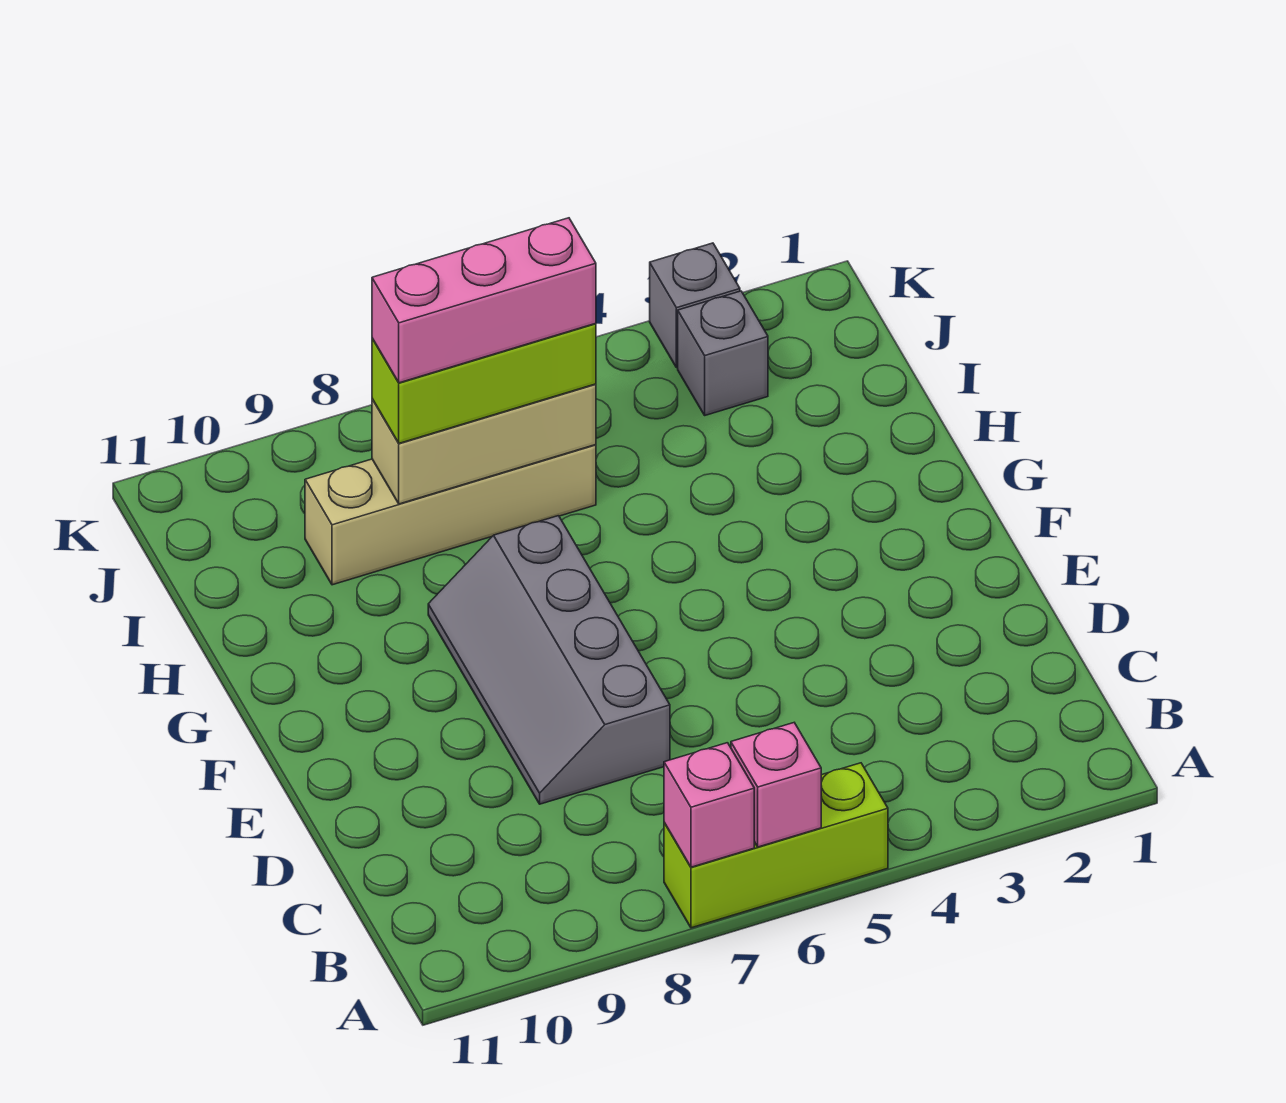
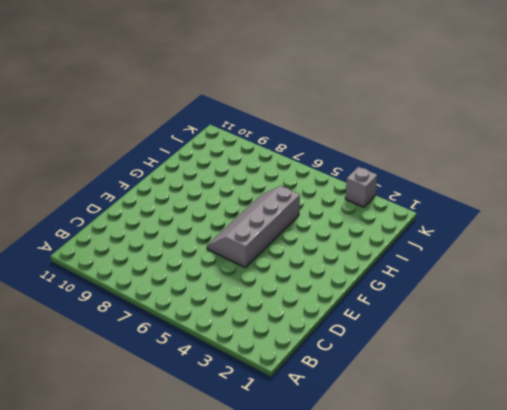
grey slope E5:H6 level 1 top 5 -> grey slope D7:G8 level 1 top 7
none -> lime brick A5:A7 level 1
none -> tan brick I6:I9 level 1

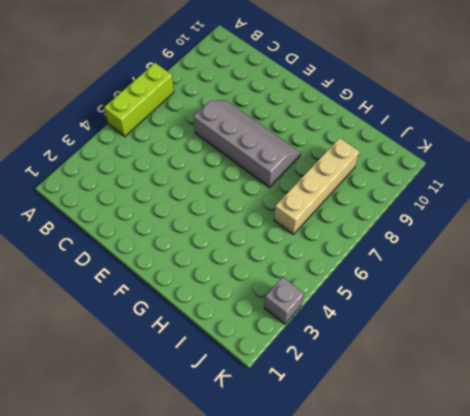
none -> grey brick J3 level 1
none -> pink brick A6 level 2

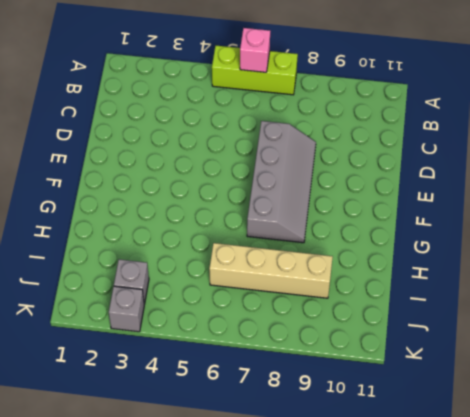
none -> pink brick A7 level 2
none -> tan brick I6:I8 level 2

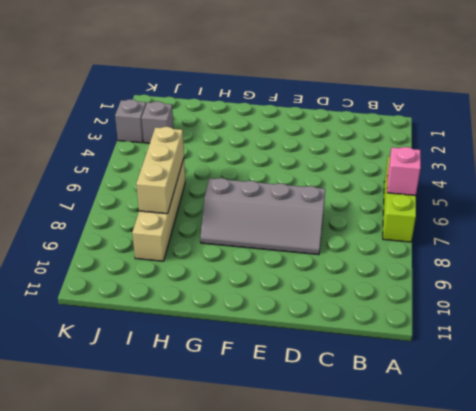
none -> pink brick A7 level 2
none -> lime brick I6:I8 level 3

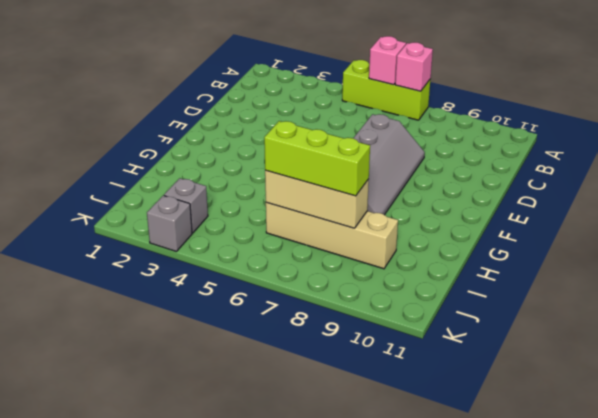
none -> pink brick I6:I8 level 4

